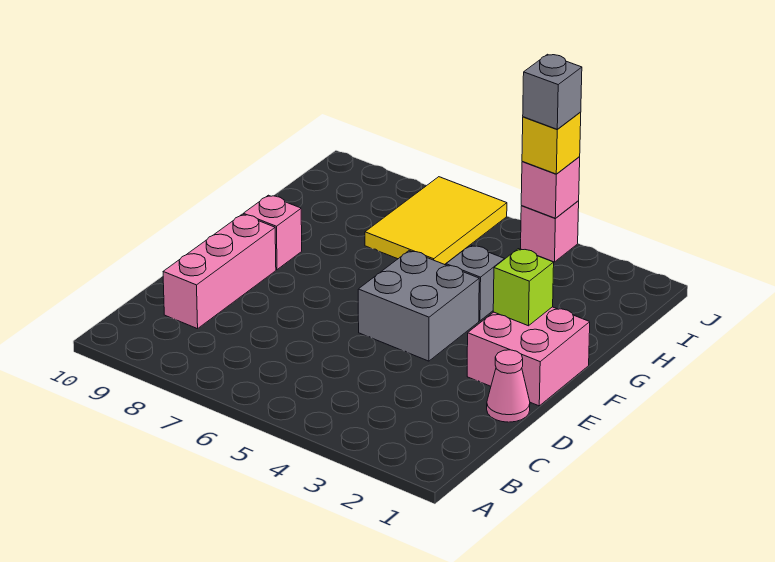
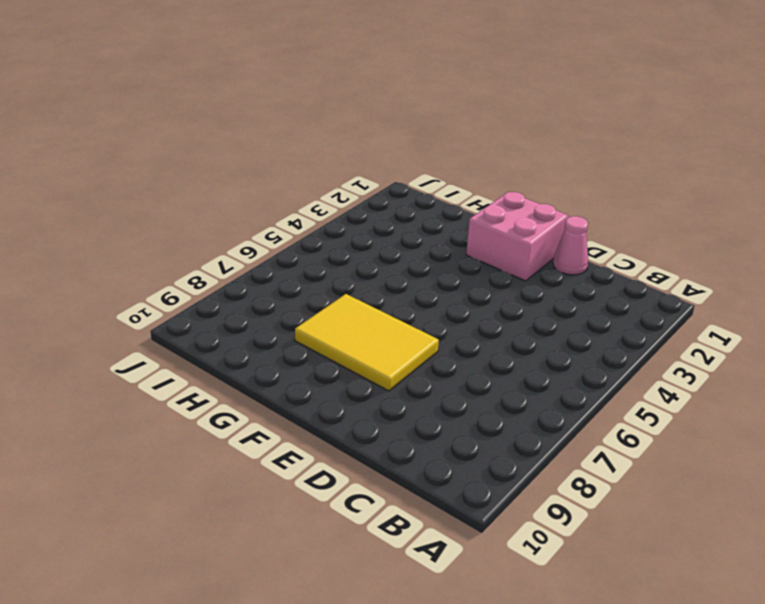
yellow tile E7:G8 level 1 -> yellow tile H6:J7 level 1
none -> pink brick C9:E9 level 1
none -> grey brick E4:F5 level 1
none -> pink brick F9 level 1

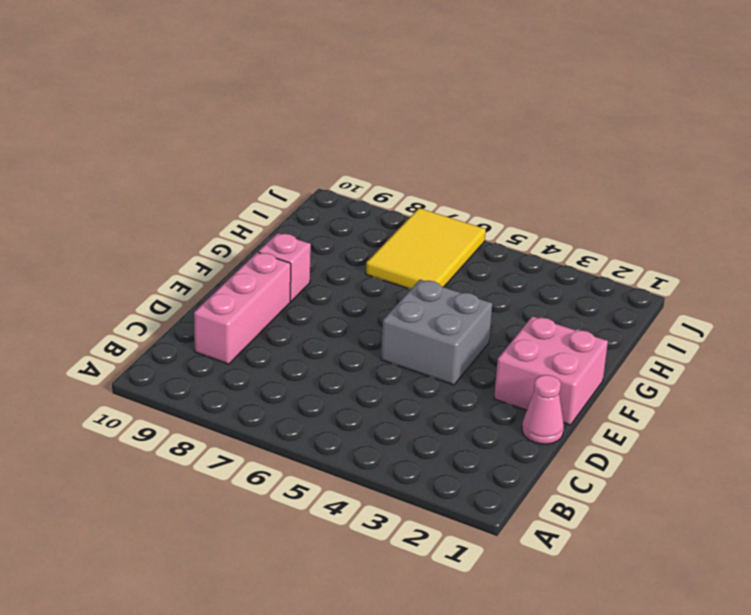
none -> grey brick G4 level 1
none -> pink brick J4 level 1
none -> lime brick F2 level 2

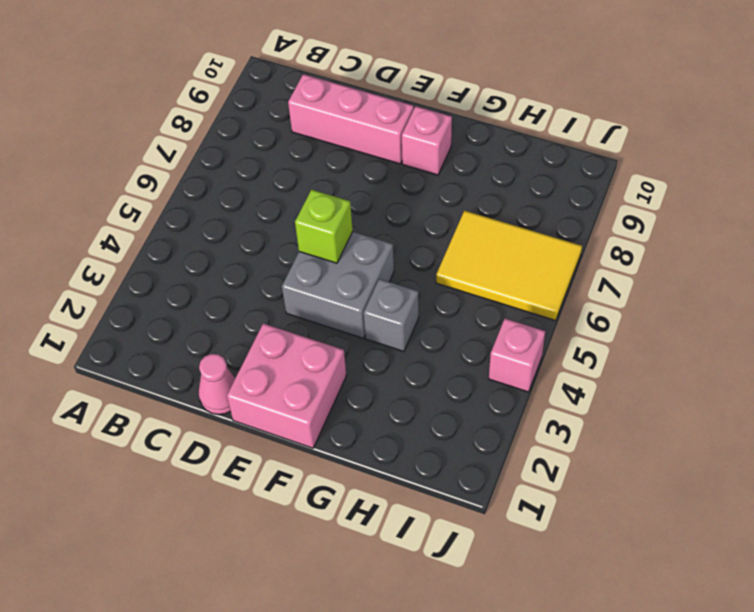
lime brick E5 level 2 -> lime brick F2 level 2
none -> pink brick J4 level 2
none -> yellow brick J4 level 3
none -> grey brick J4 level 4

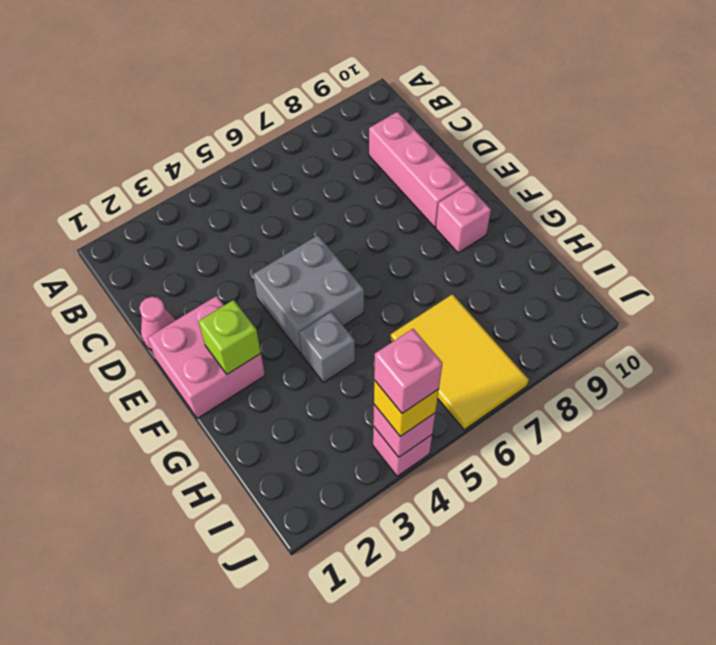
pink brick J4 level 4 -> grey brick J4 level 4

